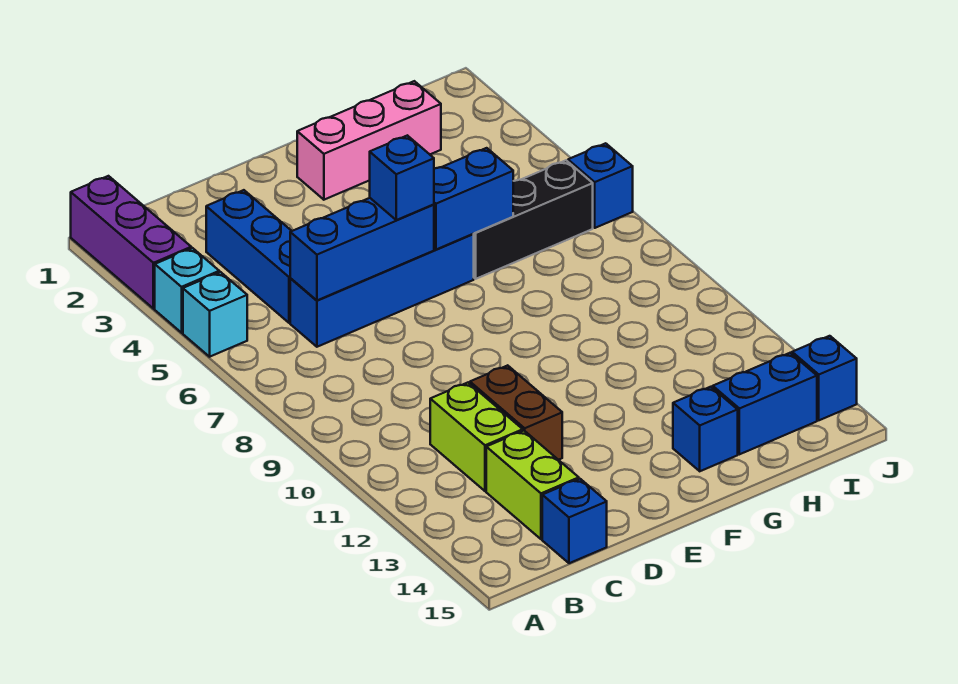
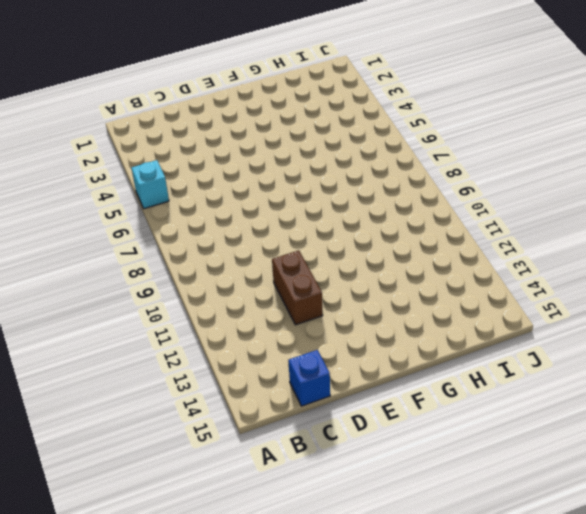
none -> purple brick A1:A3 level 1
none -> cyan brick A4 level 1
none -> blue brick C3:C5 level 1

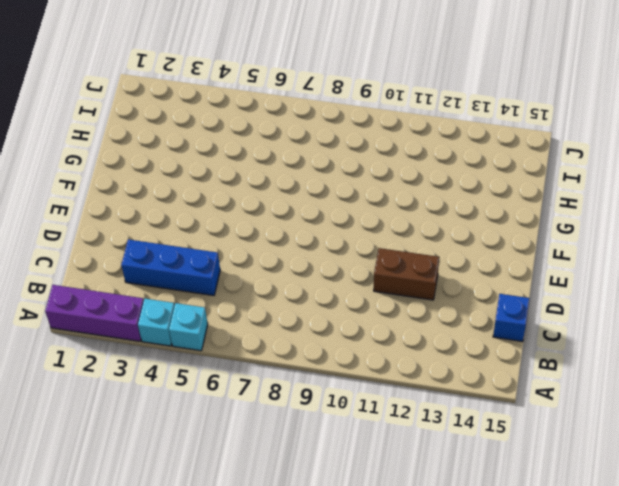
none -> blue brick C6:F6 level 1
none -> lime brick C11:C12 level 1
none -> lime brick C13:C14 level 1

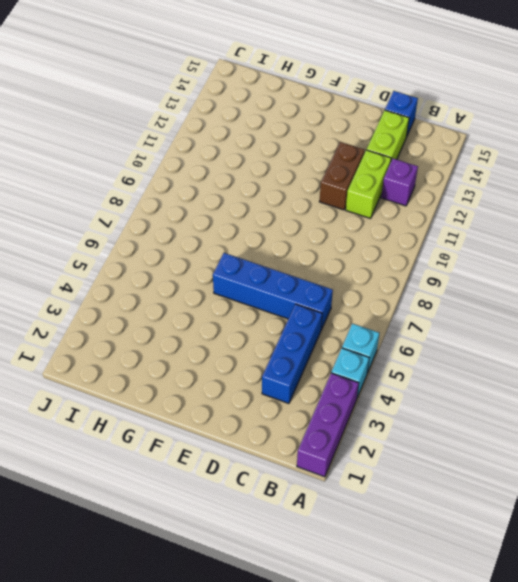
purple brick B12 level 1 -> none
none -> pink brick F2:H2 level 1
none -> black brick G6:I6 level 1
none -> blue brick G14 level 1

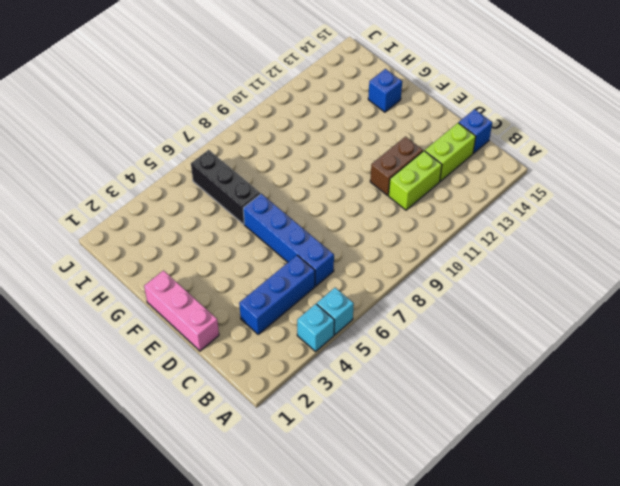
pink brick D1:F1 level 1 -> pink brick F2:H2 level 1
none -> purple brick A1:A3 level 1
none -> blue brick H14:I14 level 1
none -> blue brick J6 level 1

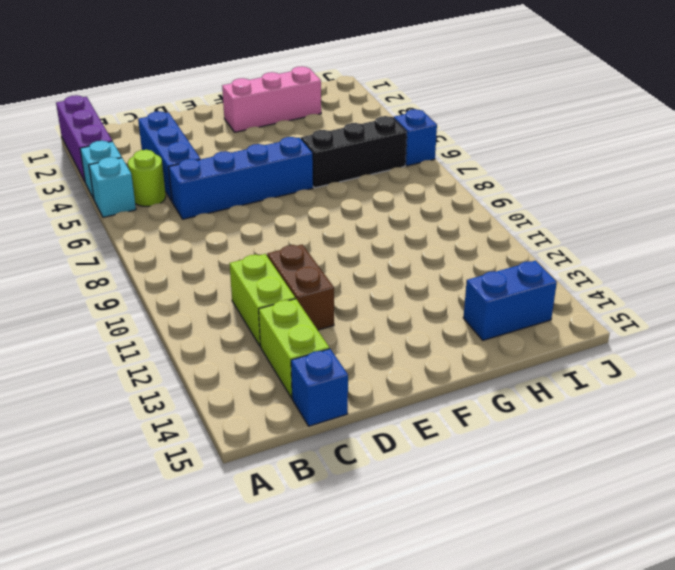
lime round brick B5 level 1 -> none
none -> blue brick G14 level 1
none -> blue brick J14 level 1
none -> blue brick C6:E6 level 2

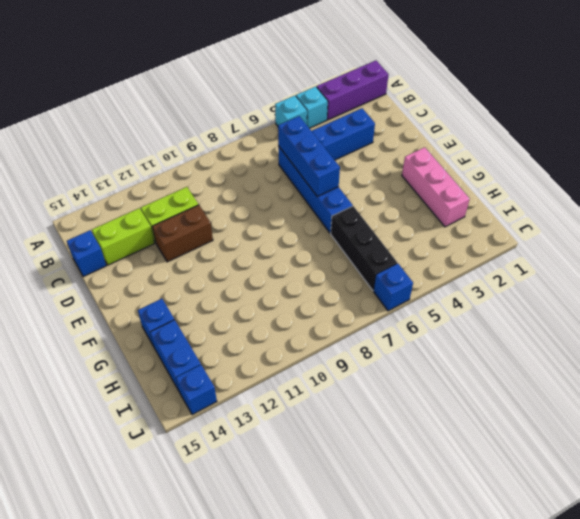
none -> blue brick F6:G6 level 2
none -> blue brick E6 level 3

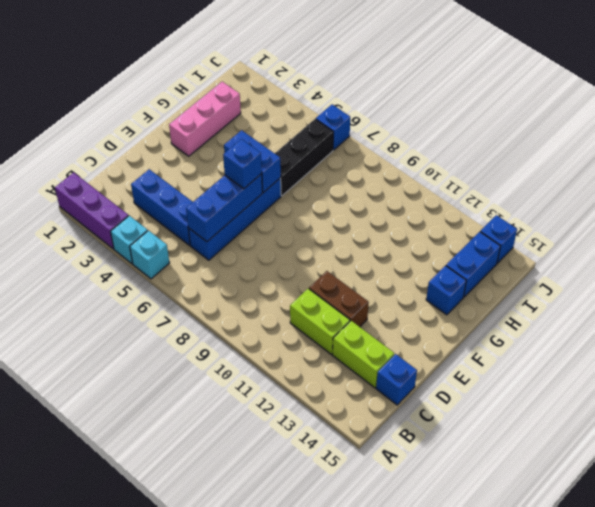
blue brick F5:F6 level 2 -> blue brick F6:G6 level 2

